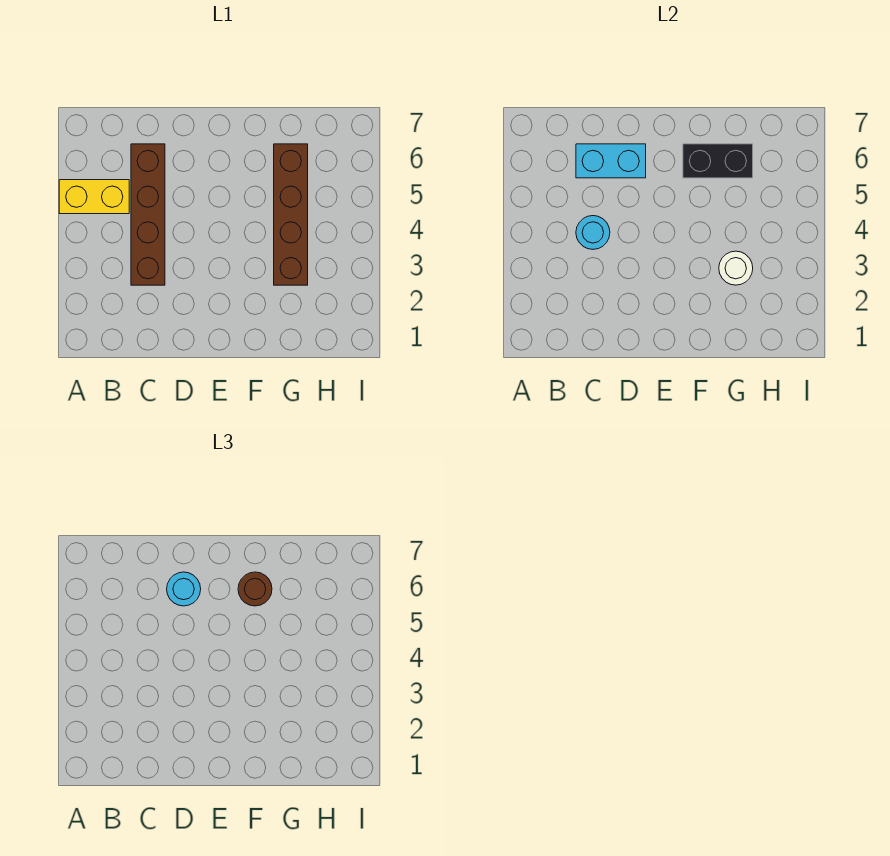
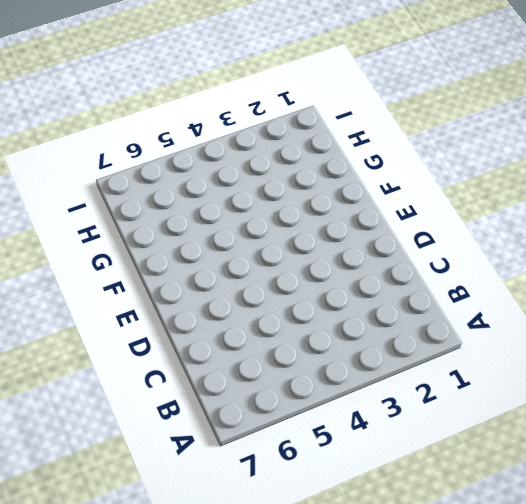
none -> yellow brick A5:B5 level 1
none -> brown brick C3:C6 level 1

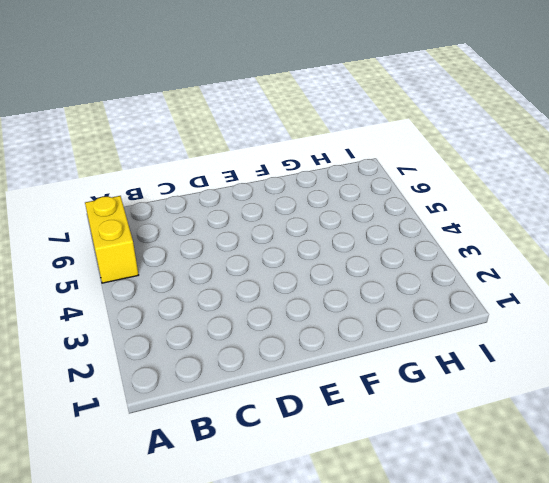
yellow brick A5:A6 level 1 -> yellow brick A5:B5 level 1
none -> brown brick C3:C6 level 1
none -> brown brick G3:G6 level 1

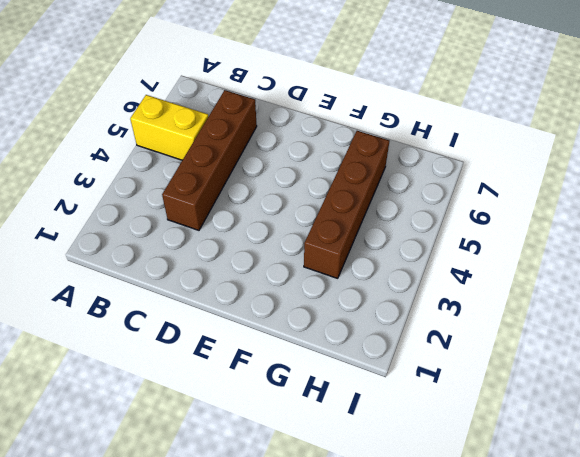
none -> cyan round brick C4 level 2
none -> cyan brick C6:D6 level 2

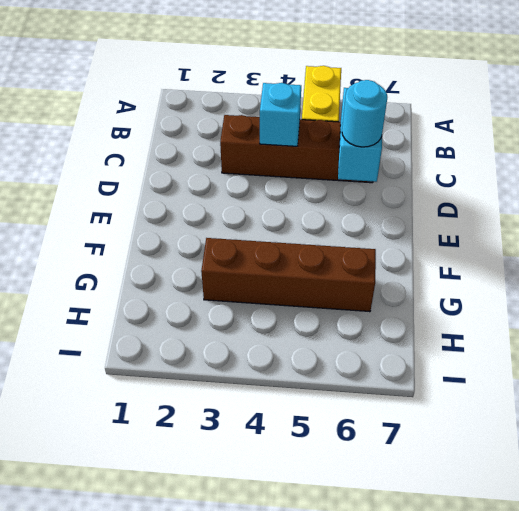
cyan brick C4 level 2 -> cyan round brick C4 level 2
none -> black brick F6:G6 level 2
none -> white round brick G3 level 2

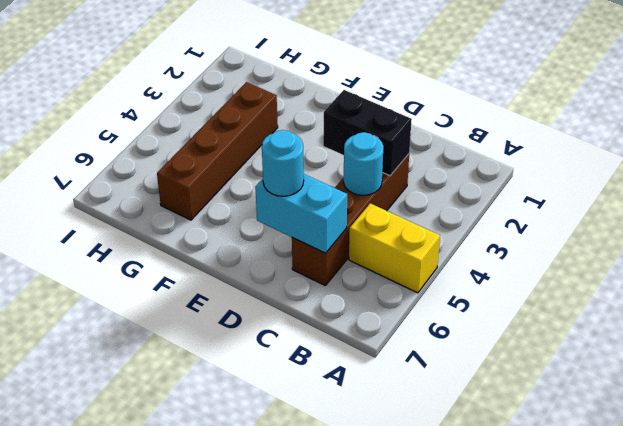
black brick C3:D3 level 2 -> black brick F6:G6 level 2
none -> white round brick G3 level 2
none -> brown round brick F6 level 3

